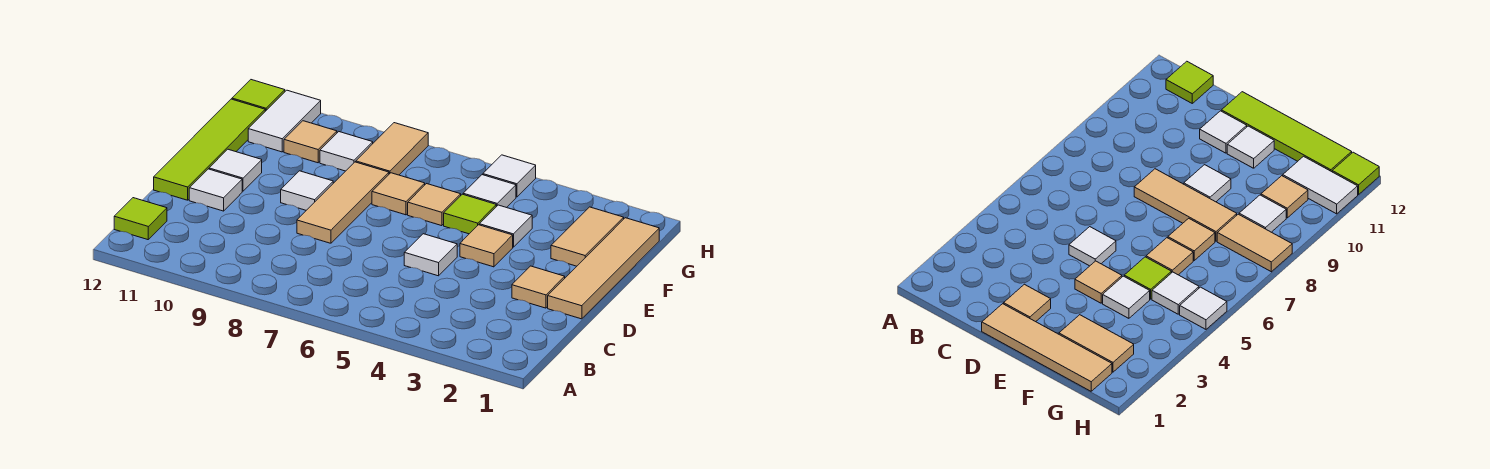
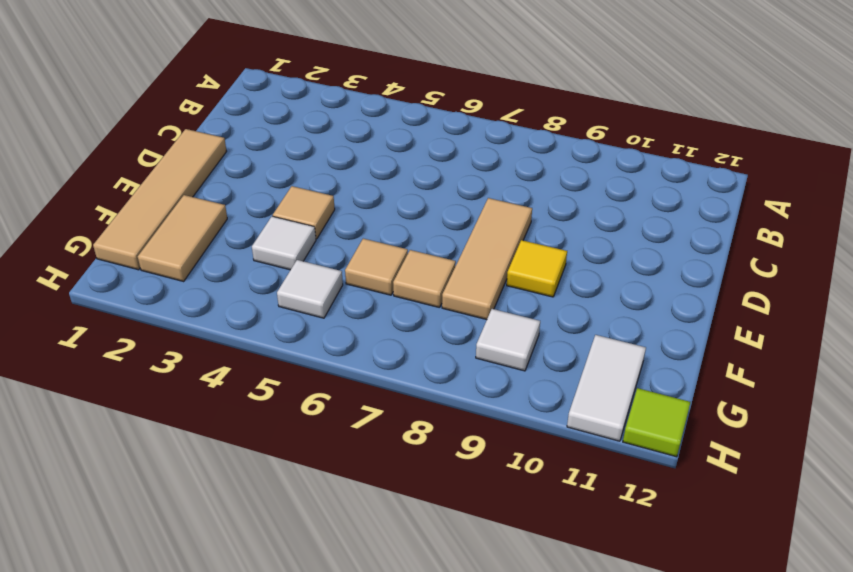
yellow tile E9 level 1 -> white tile E9 level 1
none -> lime tile B12 level 1
none -> tan tile D2 level 1
none -> white tile D5 level 1

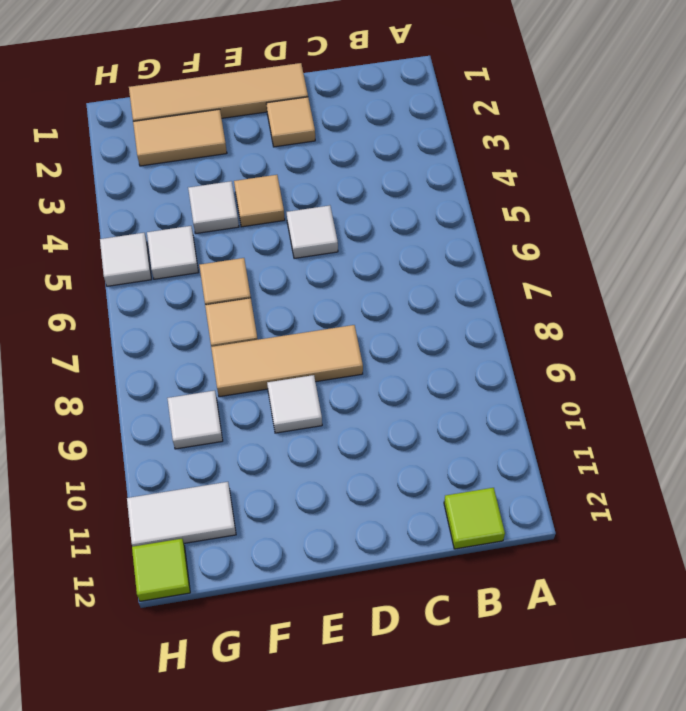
none -> white tile D11 level 1
none -> lime tile D12:G12 level 1
none -> white tile E11 level 1

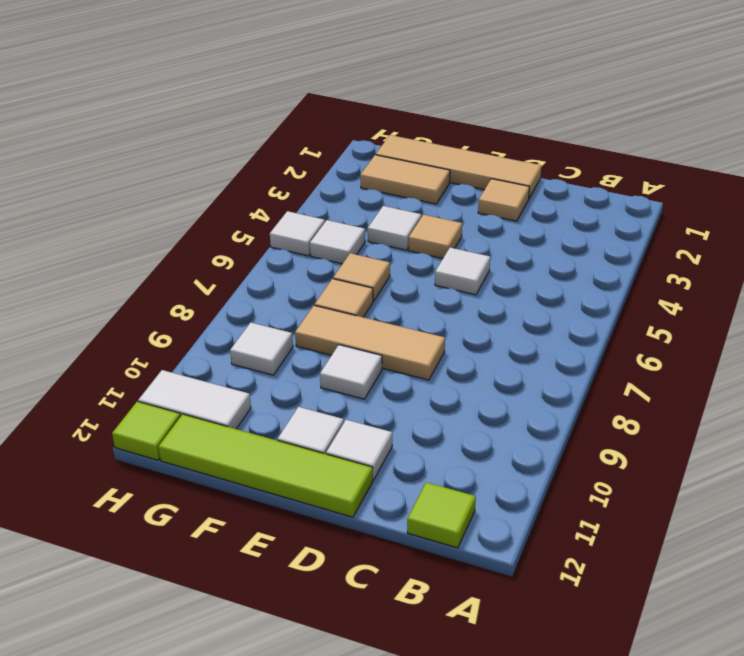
none -> lime tile F5 level 1
none -> tan tile G8:H8 level 1
none -> tan tile G10 level 1

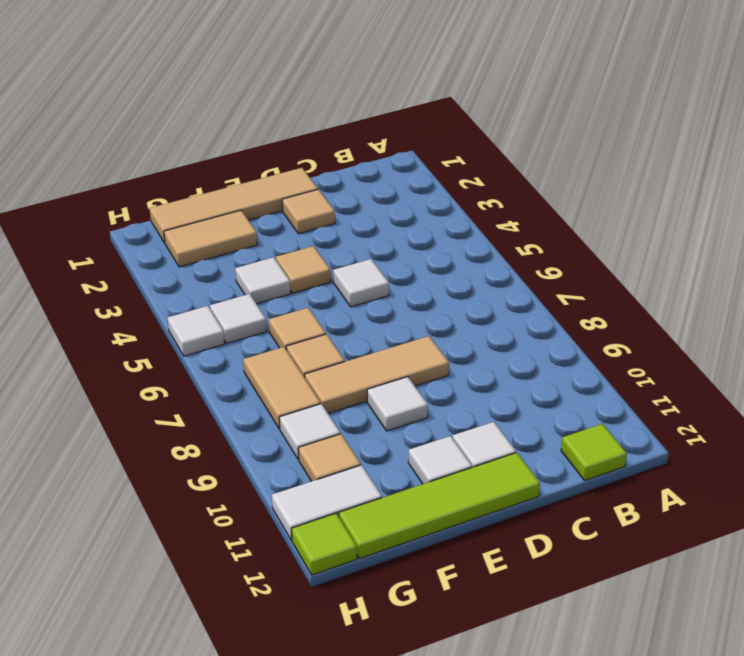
tan tile G7:G8 level 1 -> tan tile G8:H8 level 1
none -> lime tile F5 level 1

